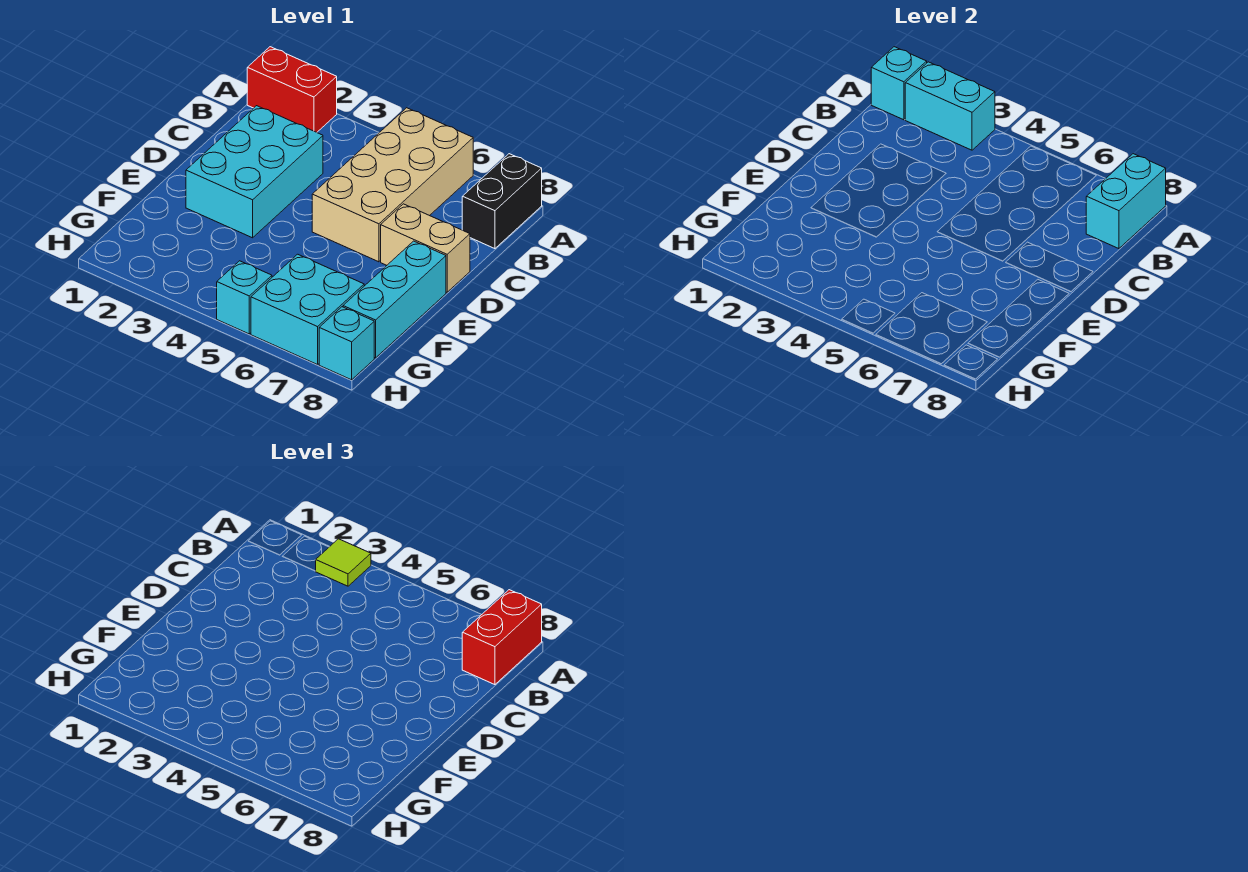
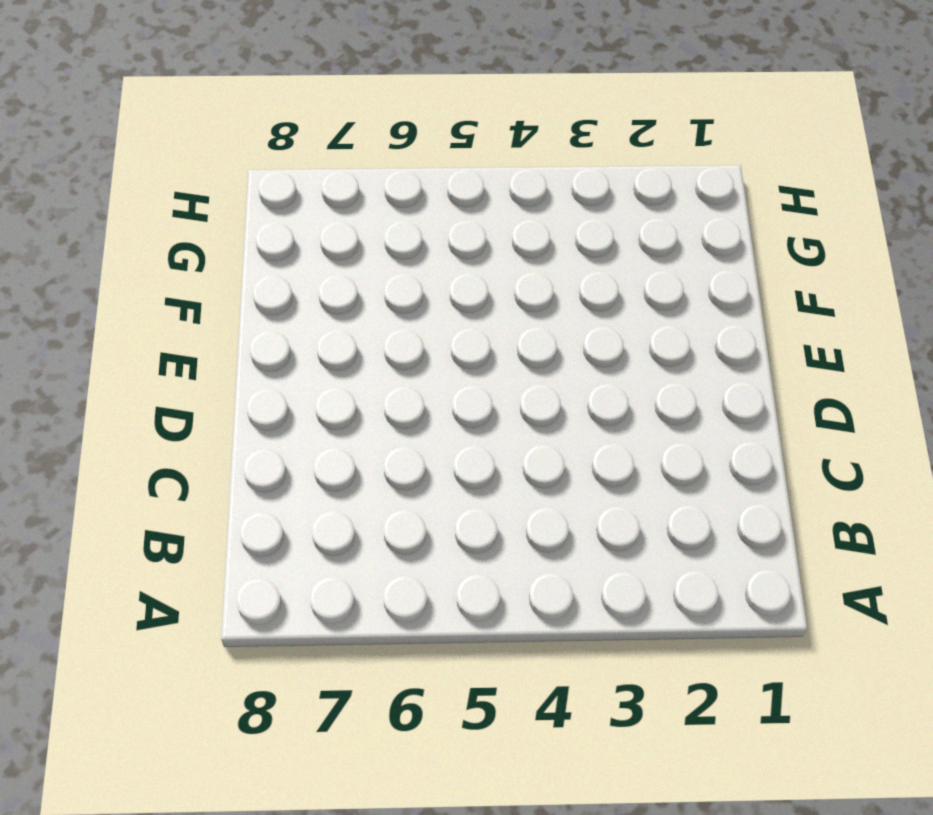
none -> red brick A1:A2 level 1
none -> tan brick A5:D6 level 1
none -> black brick A8:B8 level 1

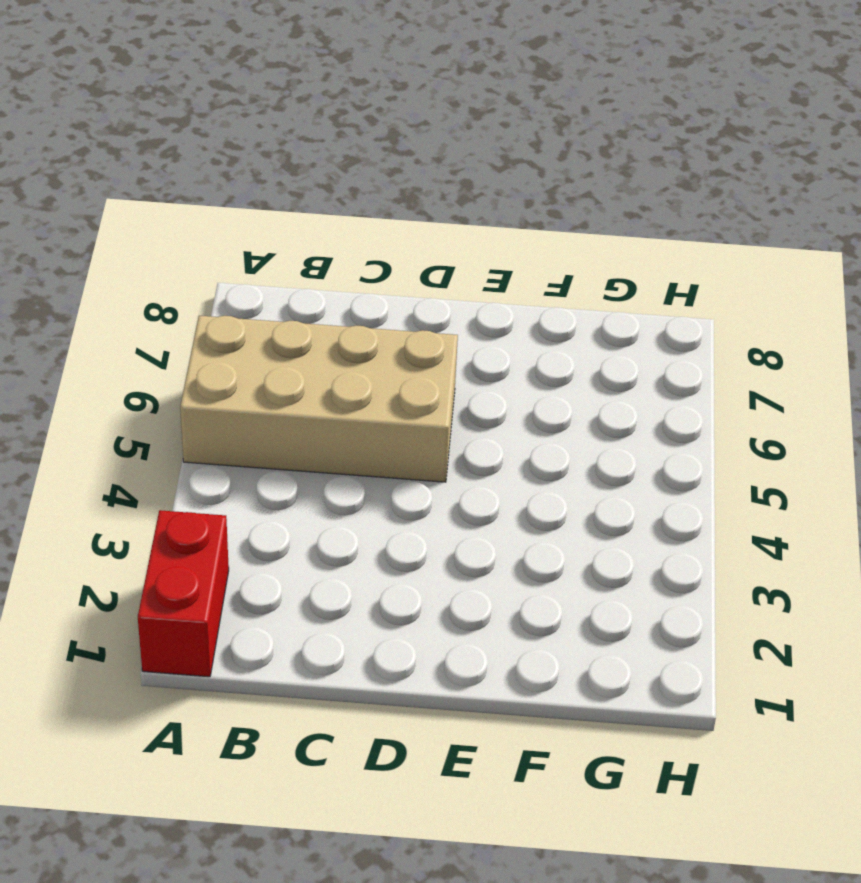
none -> black brick A8:B8 level 1
none -> cyan brick C2:E3 level 1
none -> tan brick D7:D8 level 1

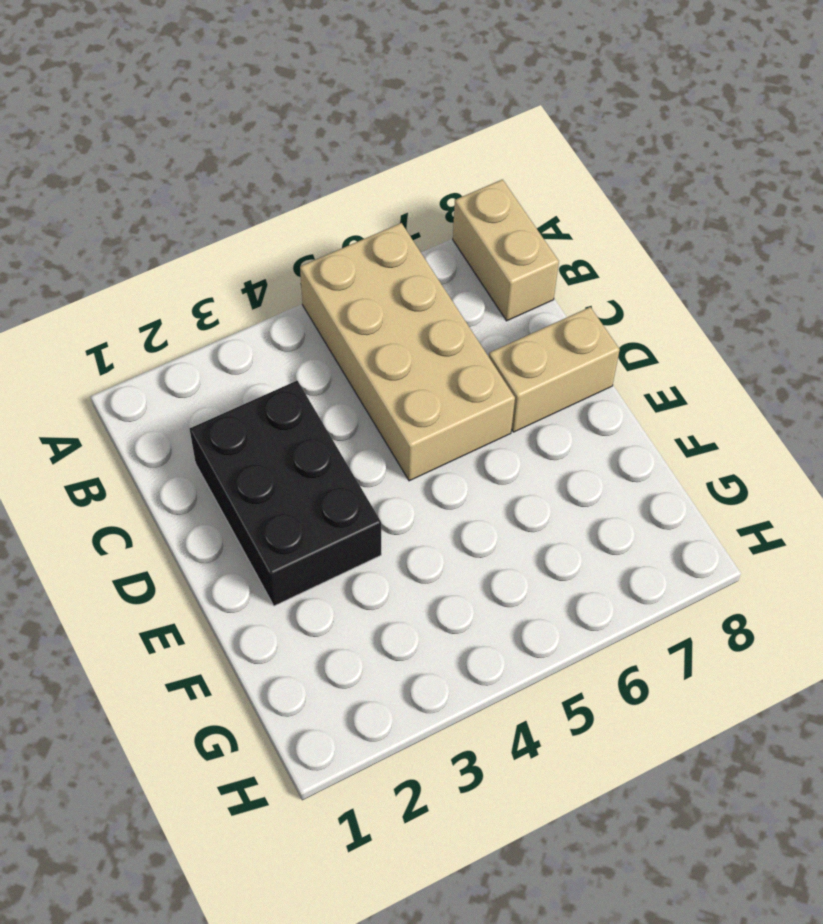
tan brick A8:B8 level 1 -> black brick A8:B8 level 1
black brick C2:E3 level 1 -> cyan brick C2:E3 level 1
none -> red brick A1:A2 level 1
none -> cyan brick E8:G8 level 1
none -> cyan brick G6:H7 level 1

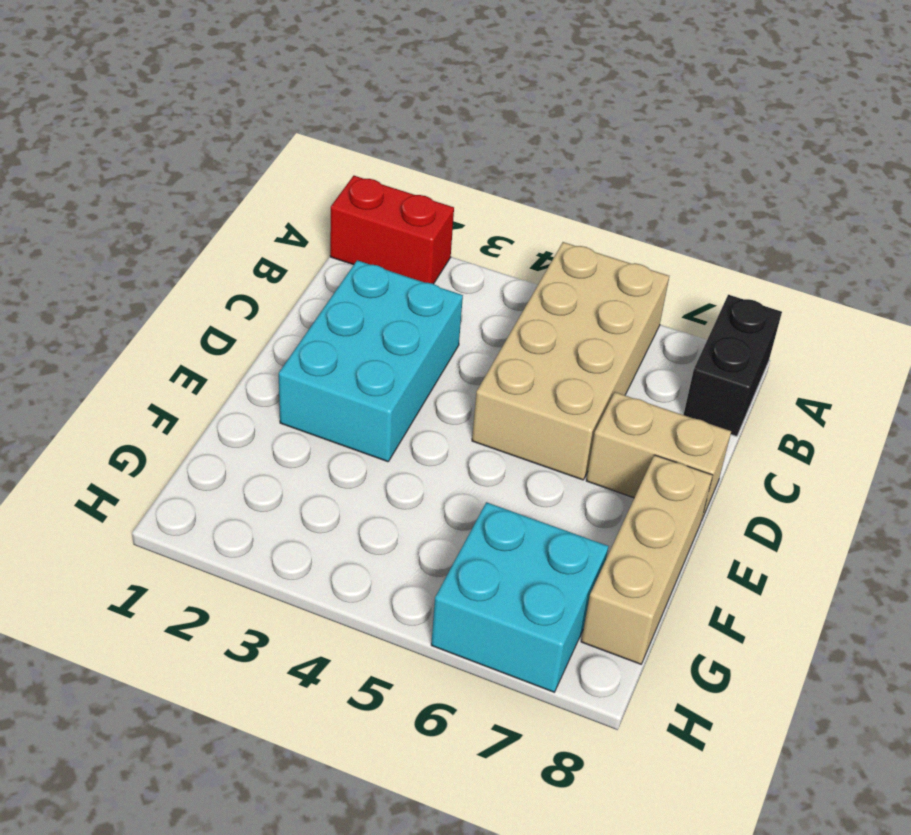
tan brick E8:G8 level 1 -> cyan brick E8:G8 level 1
none -> cyan brick H5 level 1
none -> cyan brick H8 level 1
none -> cyan brick A1 level 2

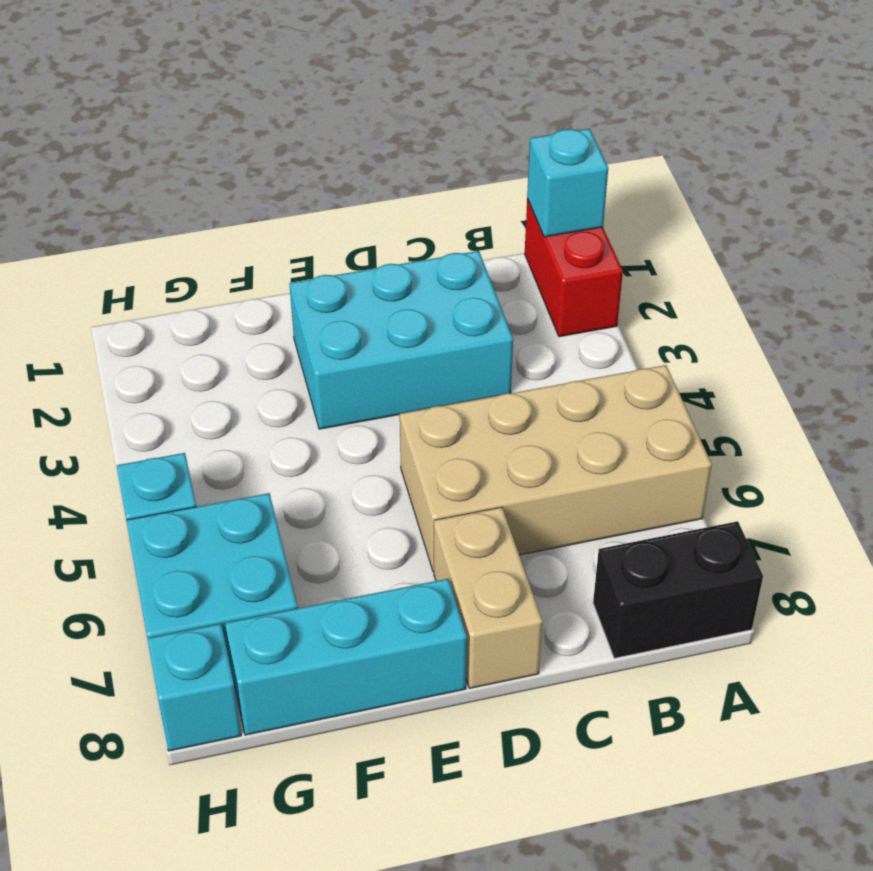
none -> cyan brick A2:A3 level 2
none -> cyan brick A8:B8 level 2
none -> lime tile A3 level 3

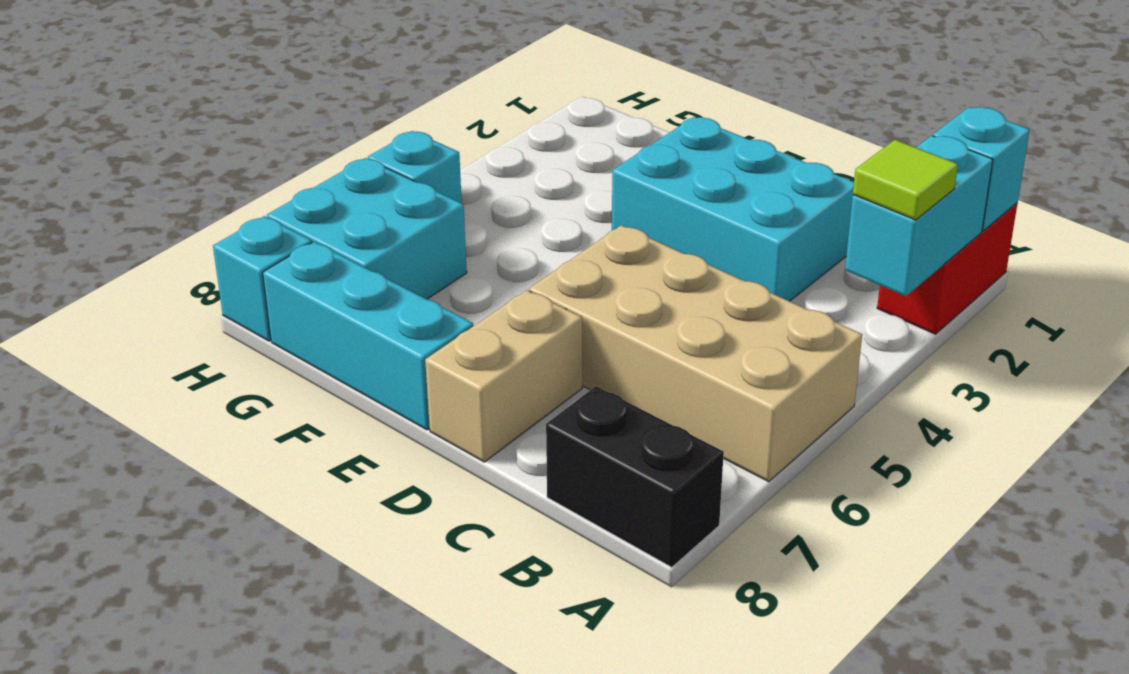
none -> cyan brick A8:B8 level 2
none -> red brick A8:B8 level 3

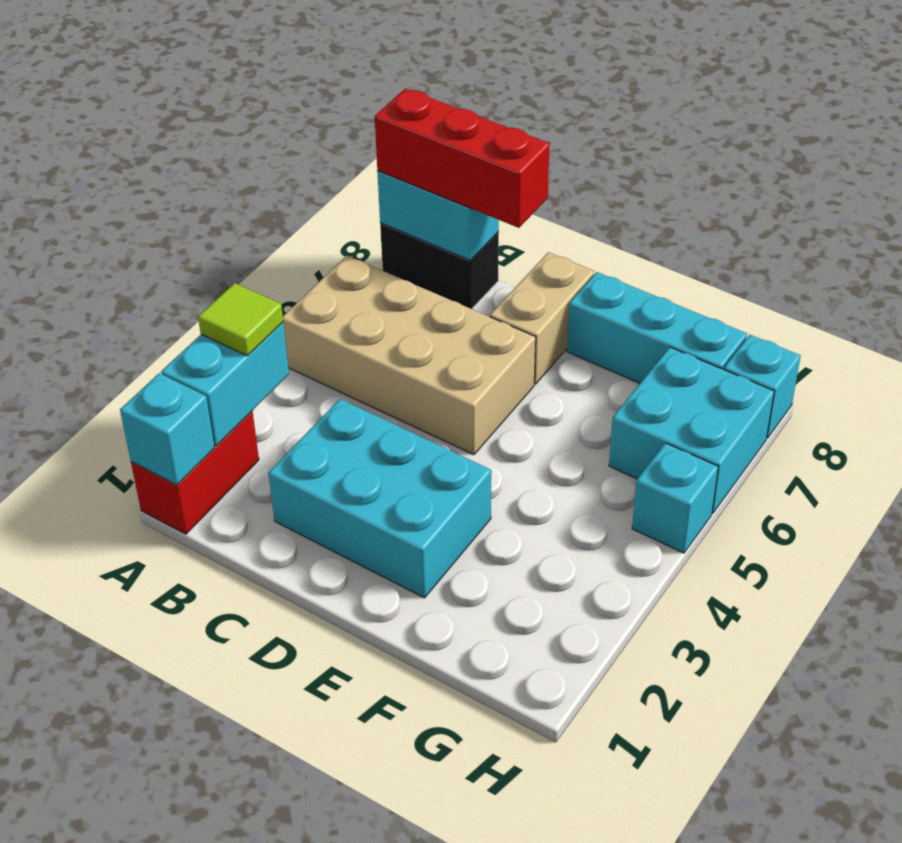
red brick A8:C8 level 3 -> red brick A8:B8 level 3

